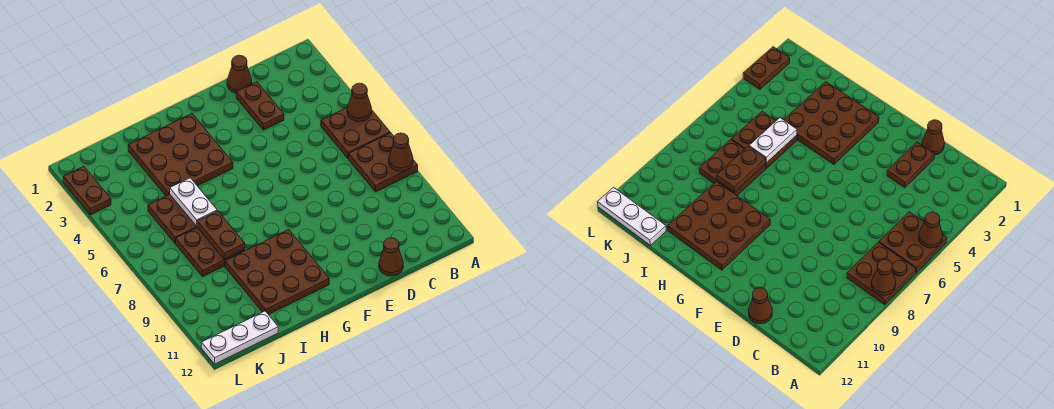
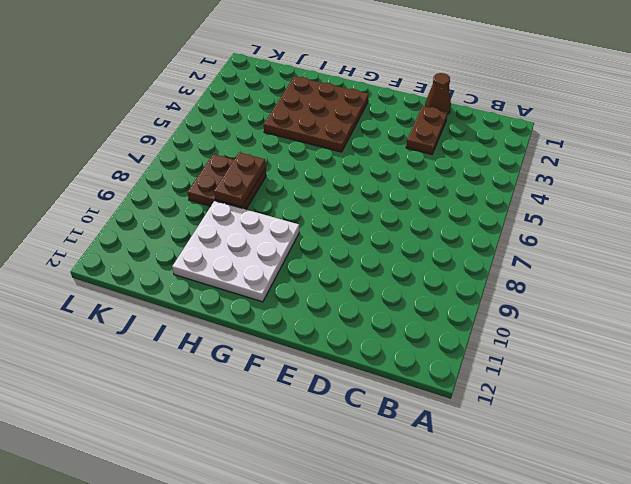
white plate G9:I11 level 1 -> brown plate G9:I11 level 1
none -> brown plate A5:B6 level 1
none -> brown plate A7:B8 level 1
none -> brown cone D12 level 1

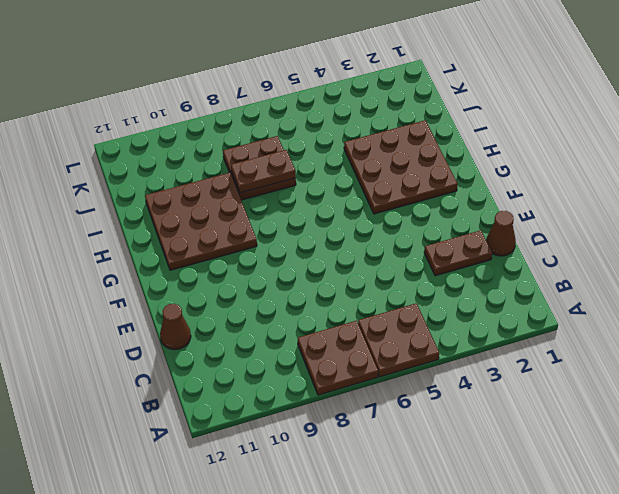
none -> brown plate I5:J6 level 1
none -> white plate J12:L12 level 1
none -> brown plate L2:L3 level 1

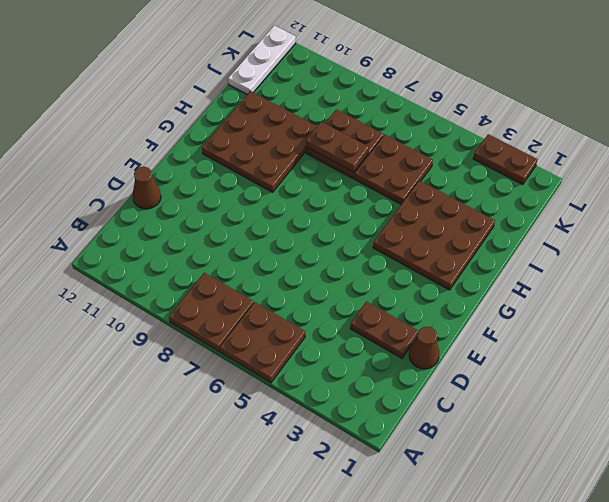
none -> brown cone A5 level 2
none -> brown cone A8 level 2
none -> white plate I5:I6 level 2

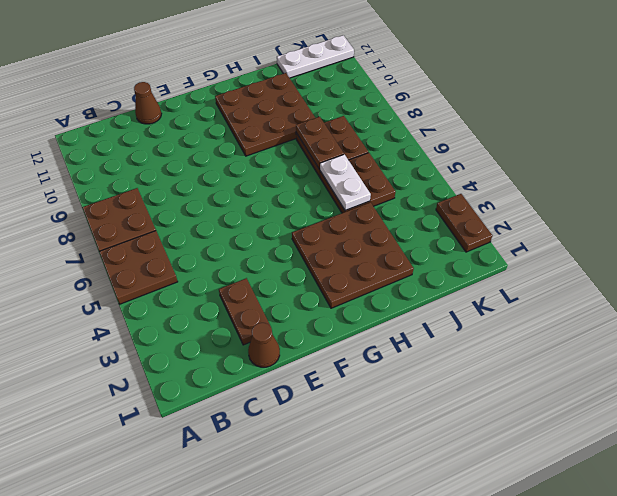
none -> brown cone A5 level 2
none -> brown cone A8 level 2

